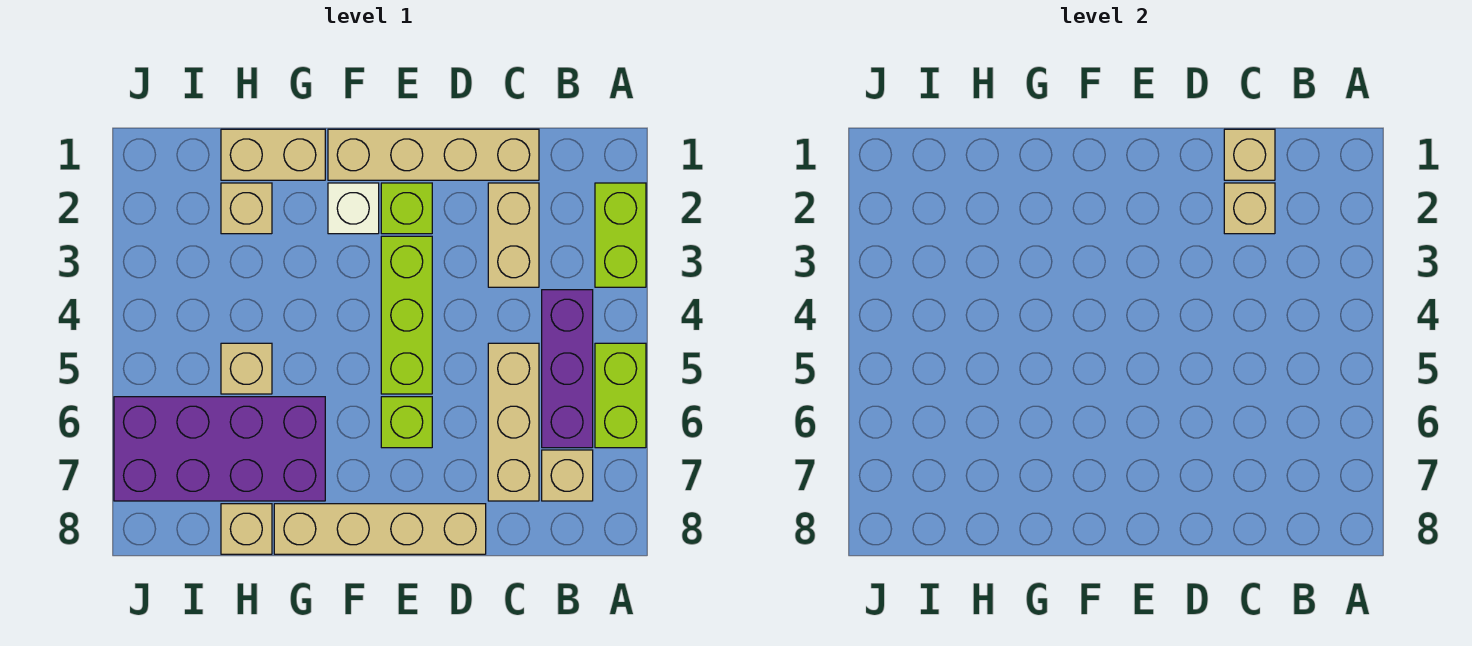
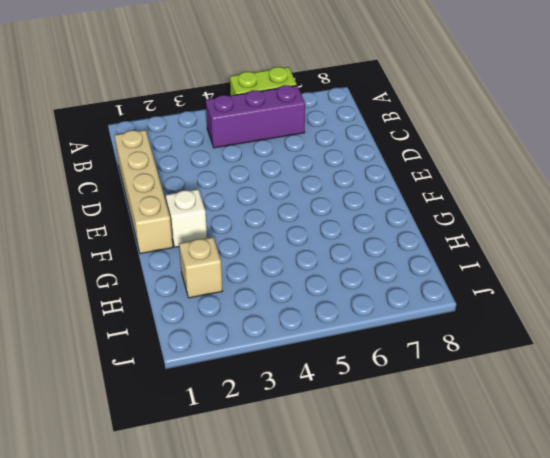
none -> lime brick A2:A3 level 1
none -> tan brick B7 level 1
none -> tan brick C2:C3 level 1

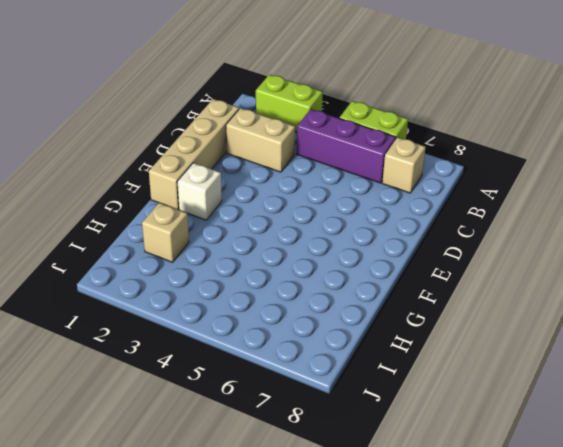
none -> tan brick C5:C7 level 1
none -> tan brick D8:G8 level 1
none -> lime brick E2 level 1

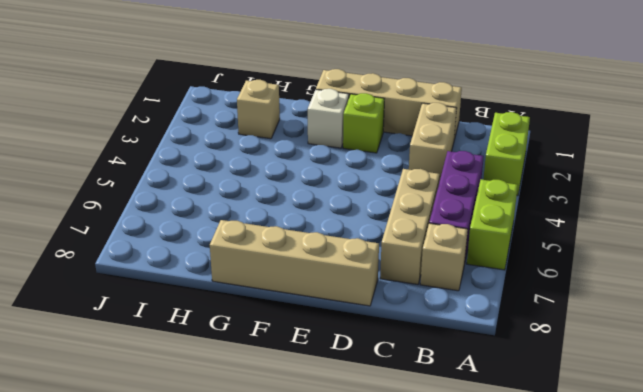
none -> lime brick E3:E5 level 1
none -> lime brick E6 level 1
none -> tan brick G1:H1 level 1

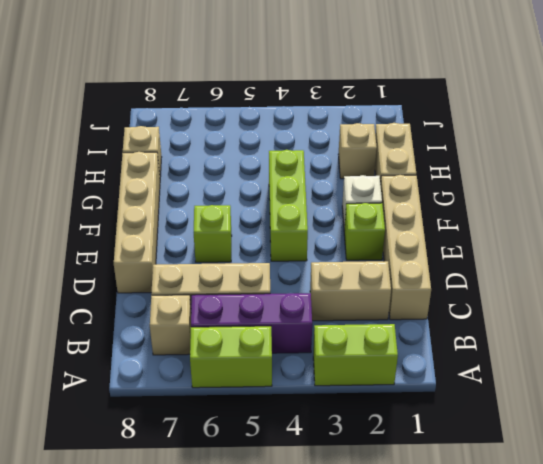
lime brick E4:G4 level 1 -> lime brick E3:E5 level 1
none -> purple brick G6:J7 level 1
none -> tan brick H5 level 1
none -> tan brick C1 level 2

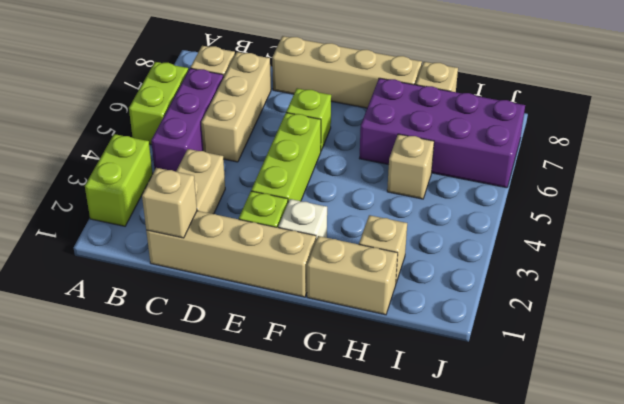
none -> tan brick C2 level 2

